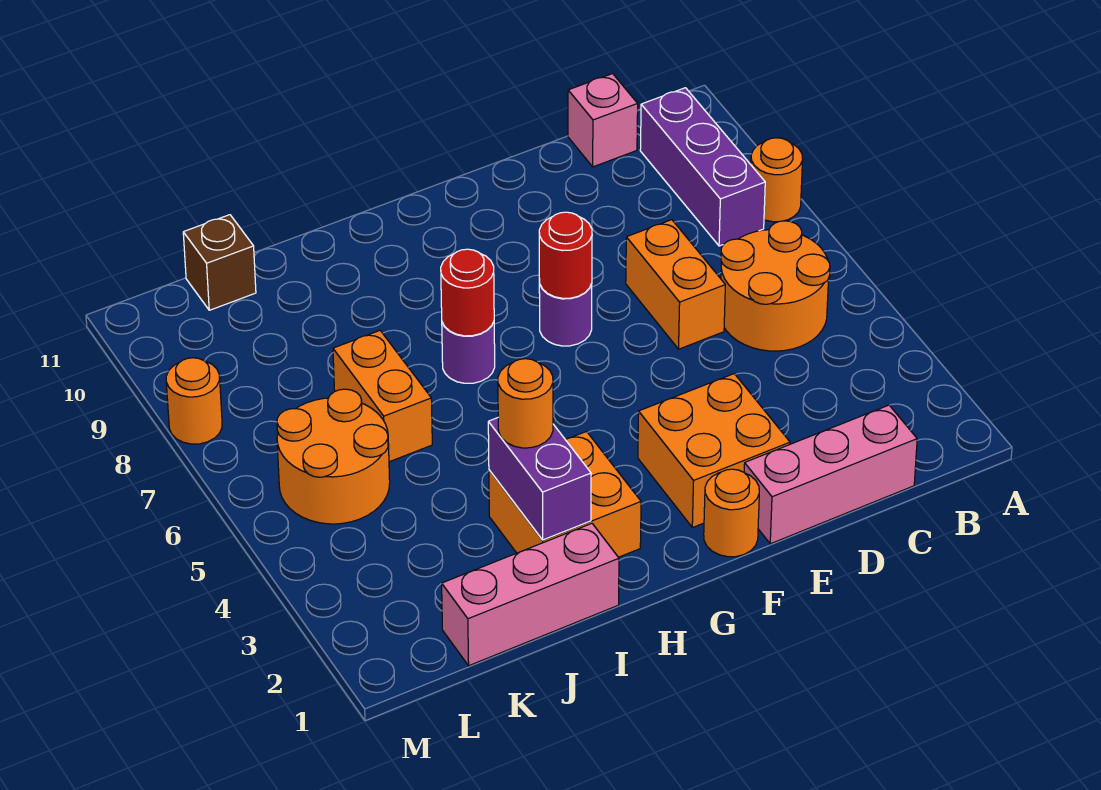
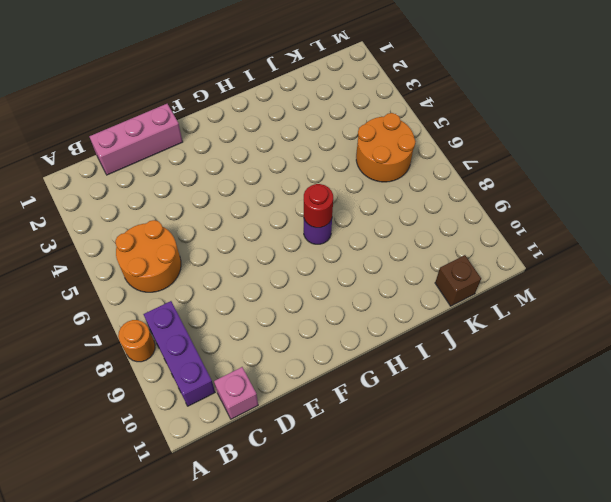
none -> orange brick D6:D7 level 1
none -> orange brick E2:F3 level 1
none -> orange round brick F1 level 1

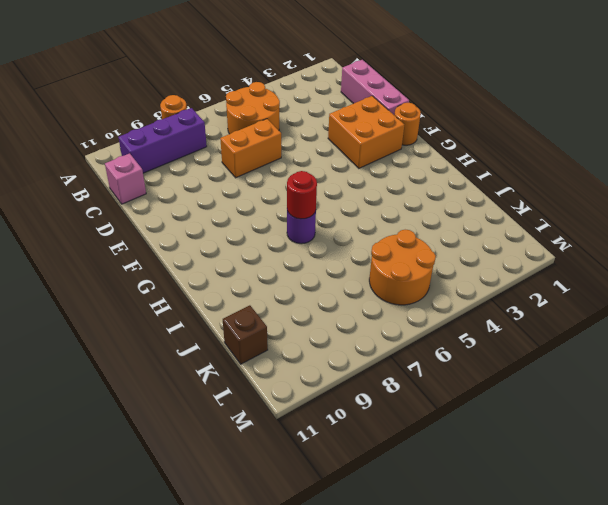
none -> purple round brick F7 level 1
none -> orange brick H2:I3 level 1
none -> pink brick I1:K1 level 1

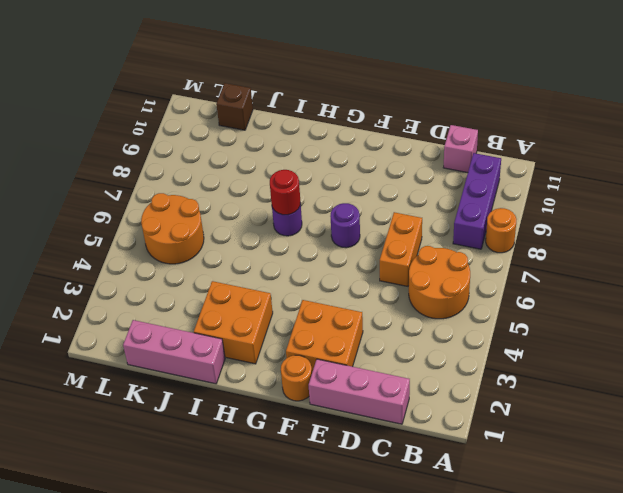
none -> orange brick J6:J7 level 1
none -> orange round brick M8 level 1
none -> red round brick F7 level 2

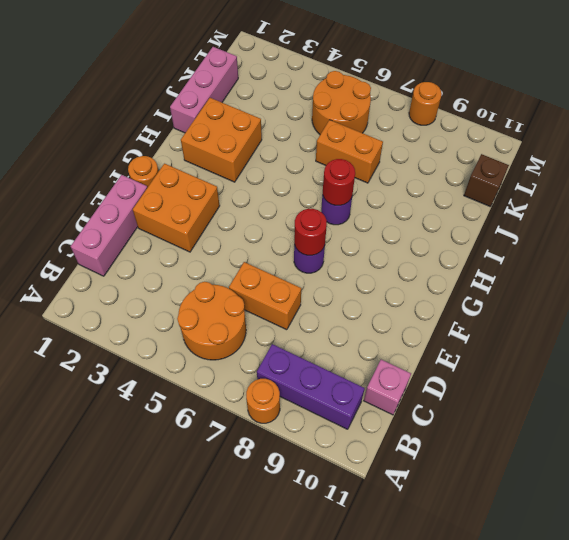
none -> purple brick I2:I3 level 2
none -> orange round brick I3 level 3

